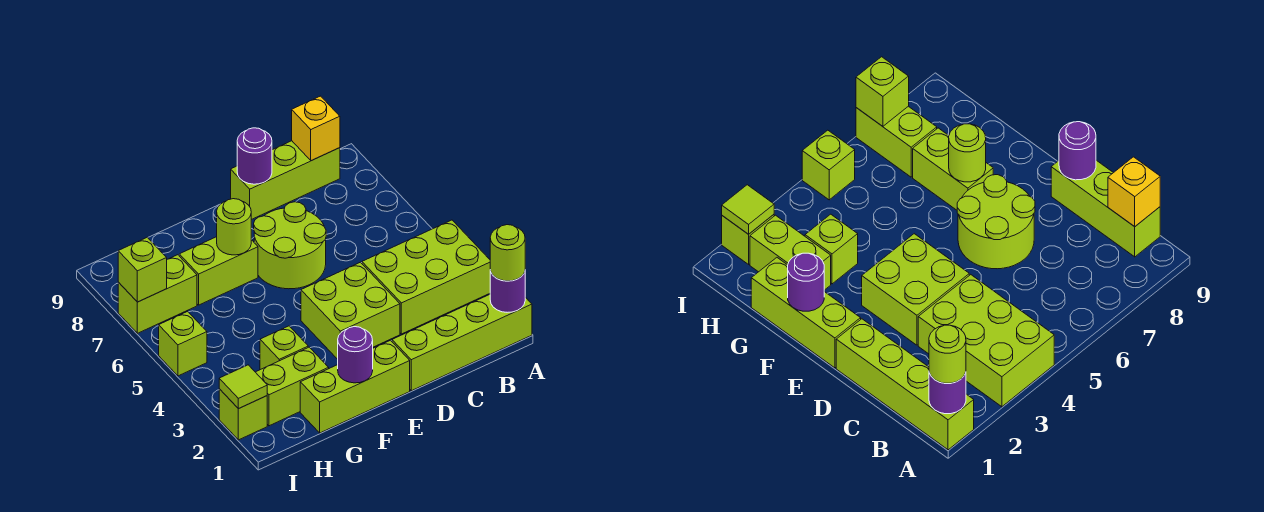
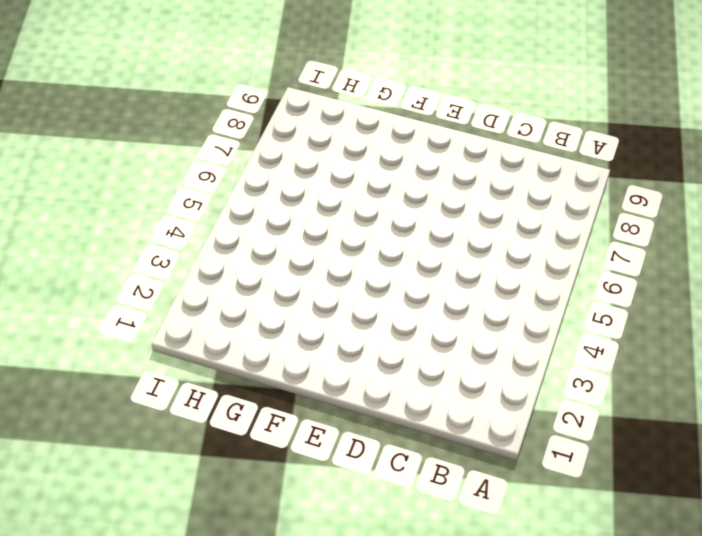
none -> lime brick A1:D1 level 1
none -> lime brick A3:C4 level 1
none -> lime brick B9:D9 level 1

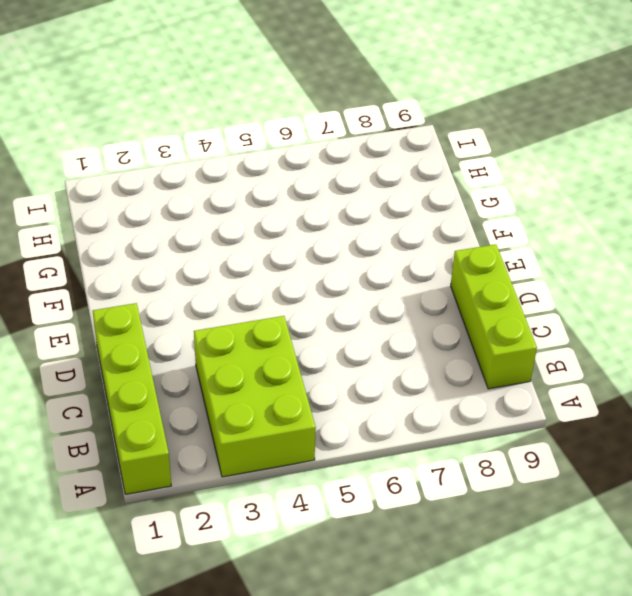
none -> lime brick D3:E4 level 1
none -> lime round brick D6:E7 level 1
none -> lime brick E1:G1 level 1

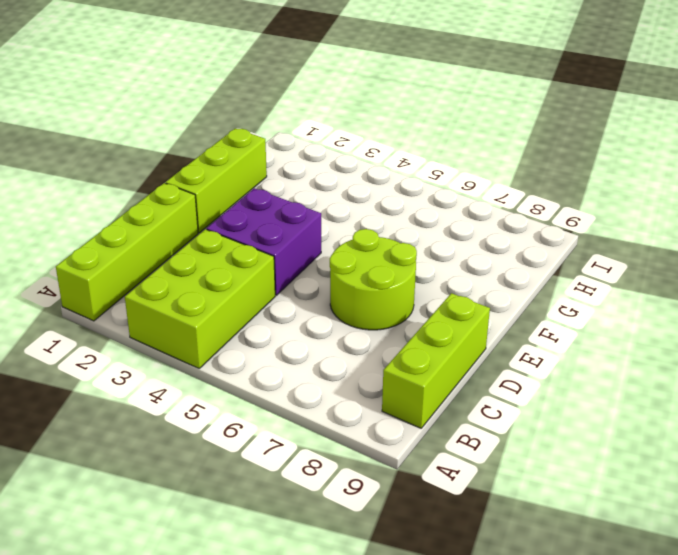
purple brick D3:E4 level 1 -> lime brick D3:E4 level 1
none -> lime brick F7:G7 level 1
none -> lime brick G2:H2 level 1
none -> lime brick G3 level 1

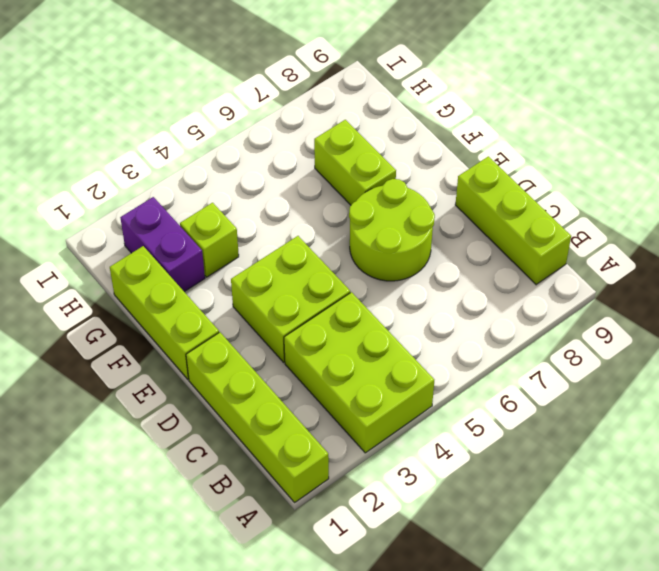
purple brick G2:H2 level 1 -> lime brick G2:H2 level 1
none -> lime brick H7:I7 level 1
none -> lime brick I2 level 1
none -> lime brick I5 level 1

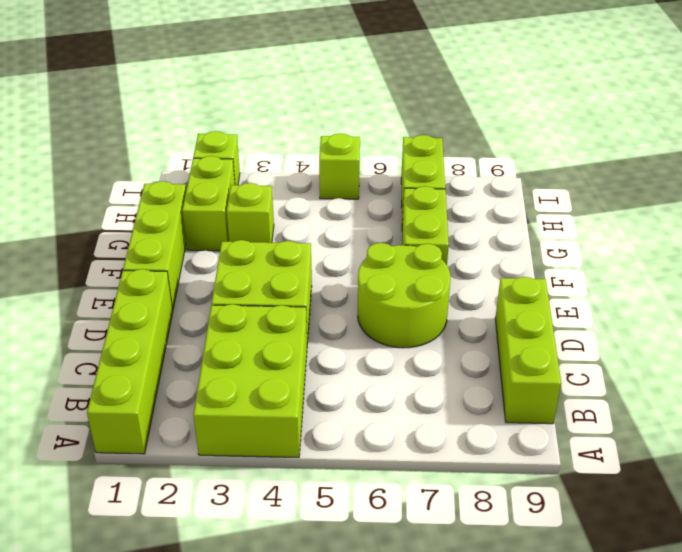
none -> purple round brick A1 level 2
none -> yellow brick B9 level 2
none -> purple round brick D9 level 2

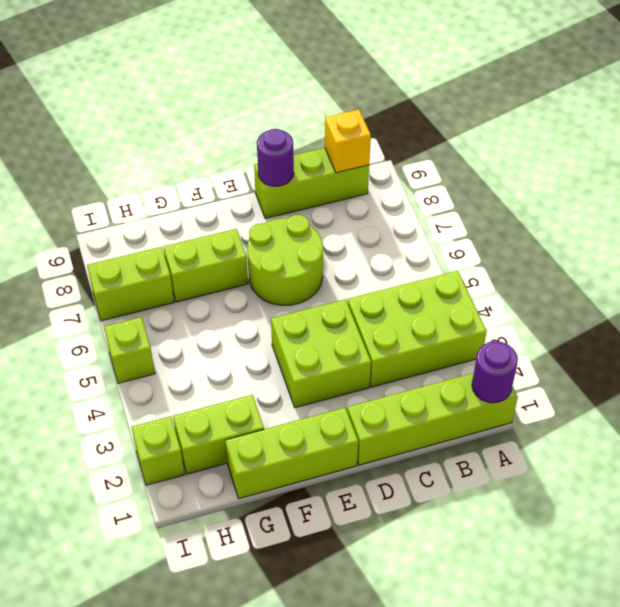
none -> lime brick G3 level 1
none -> purple round brick F1 level 2
none -> lime round brick F7 level 2

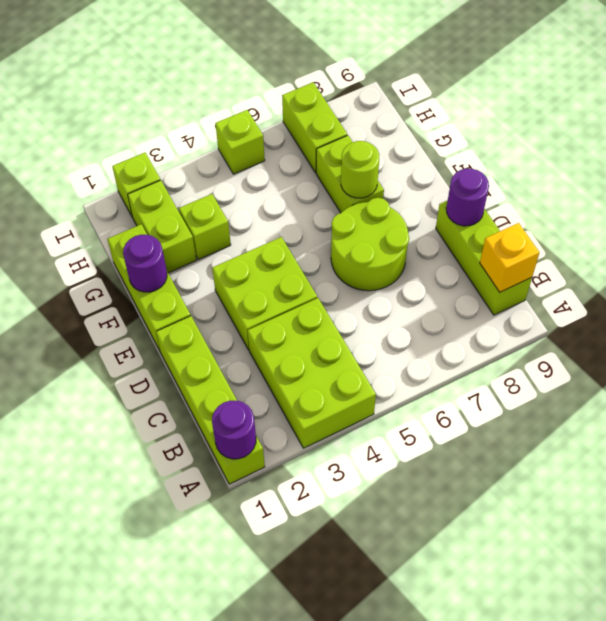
none -> lime tile I2 level 2
none -> lime brick I7 level 2
none -> lime round brick A1 level 3

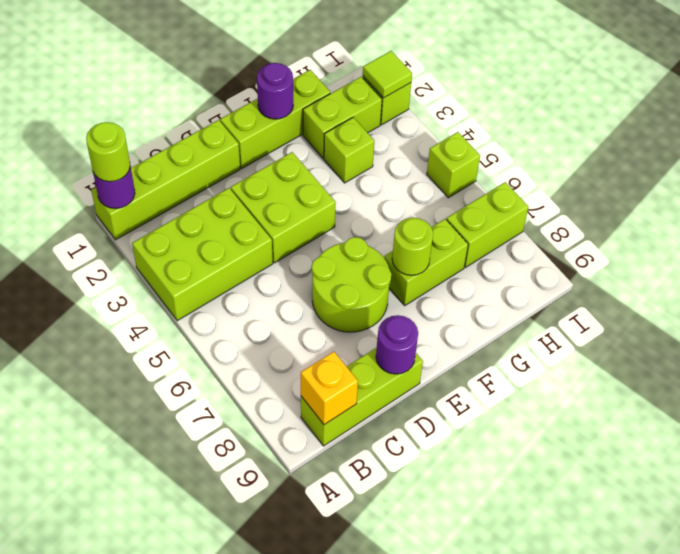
none -> lime brick I7 level 2

